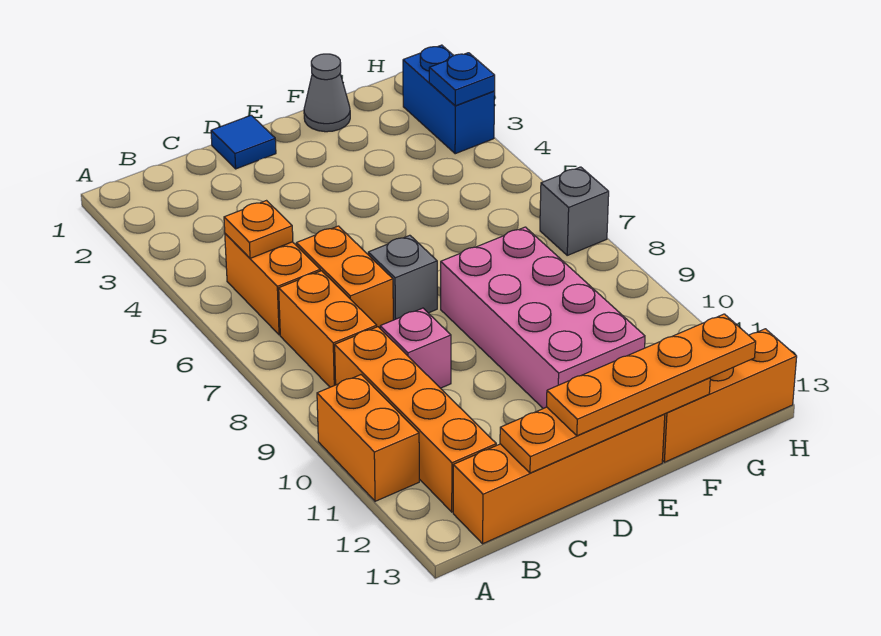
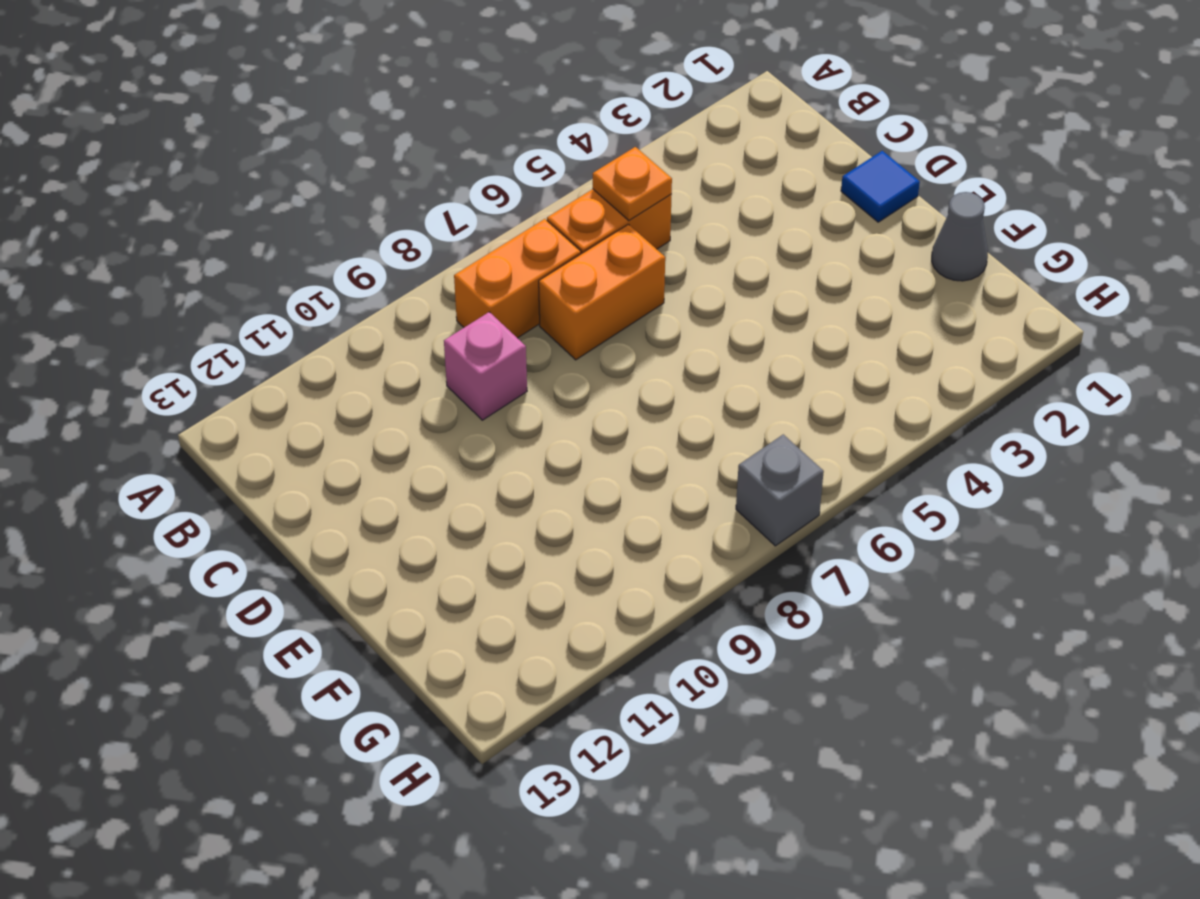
none -> orange brick A10:A11 level 1
none -> orange brick B9:B12 level 1
none -> orange brick B13:E13 level 1

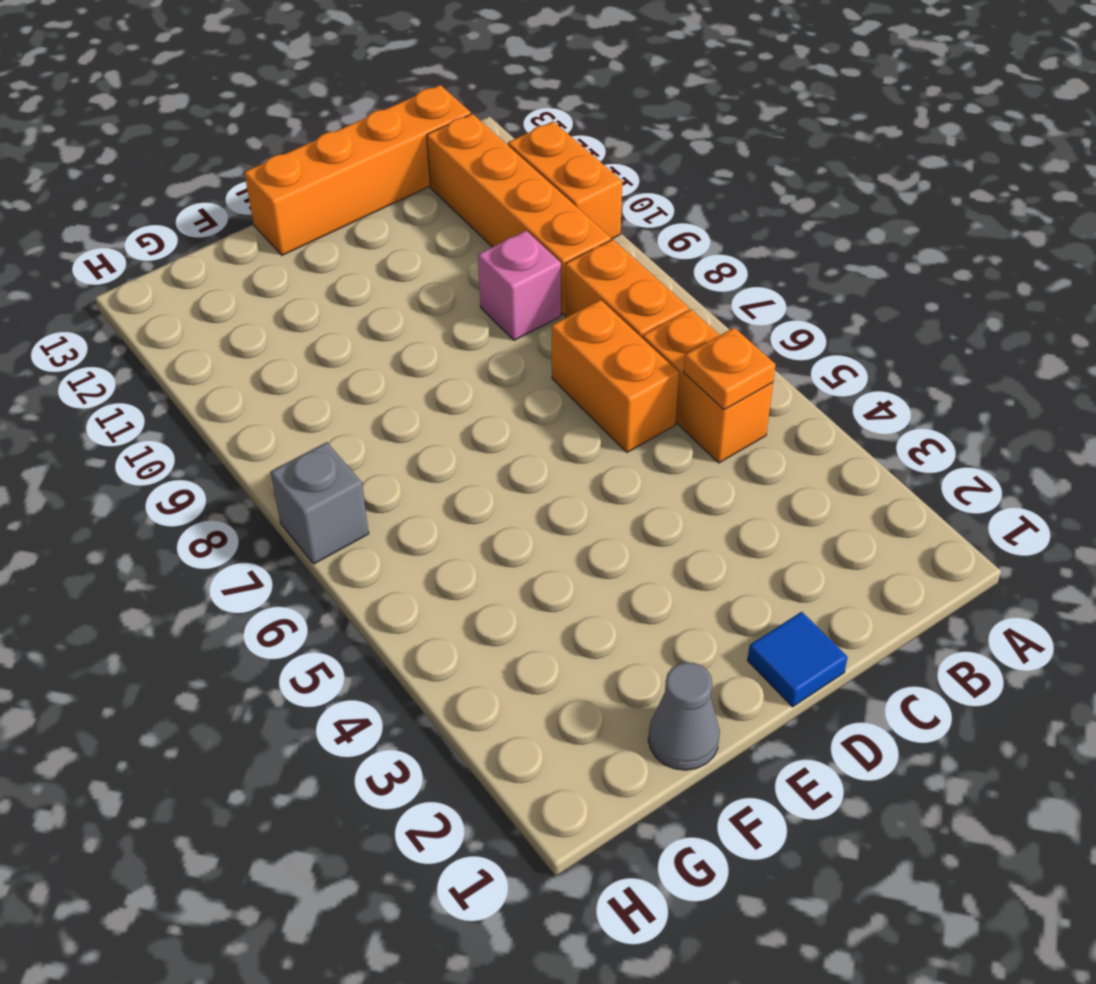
none -> grey brick D7 level 1
none -> pink brick E8:F11 level 1
none -> orange brick F13:H13 level 1

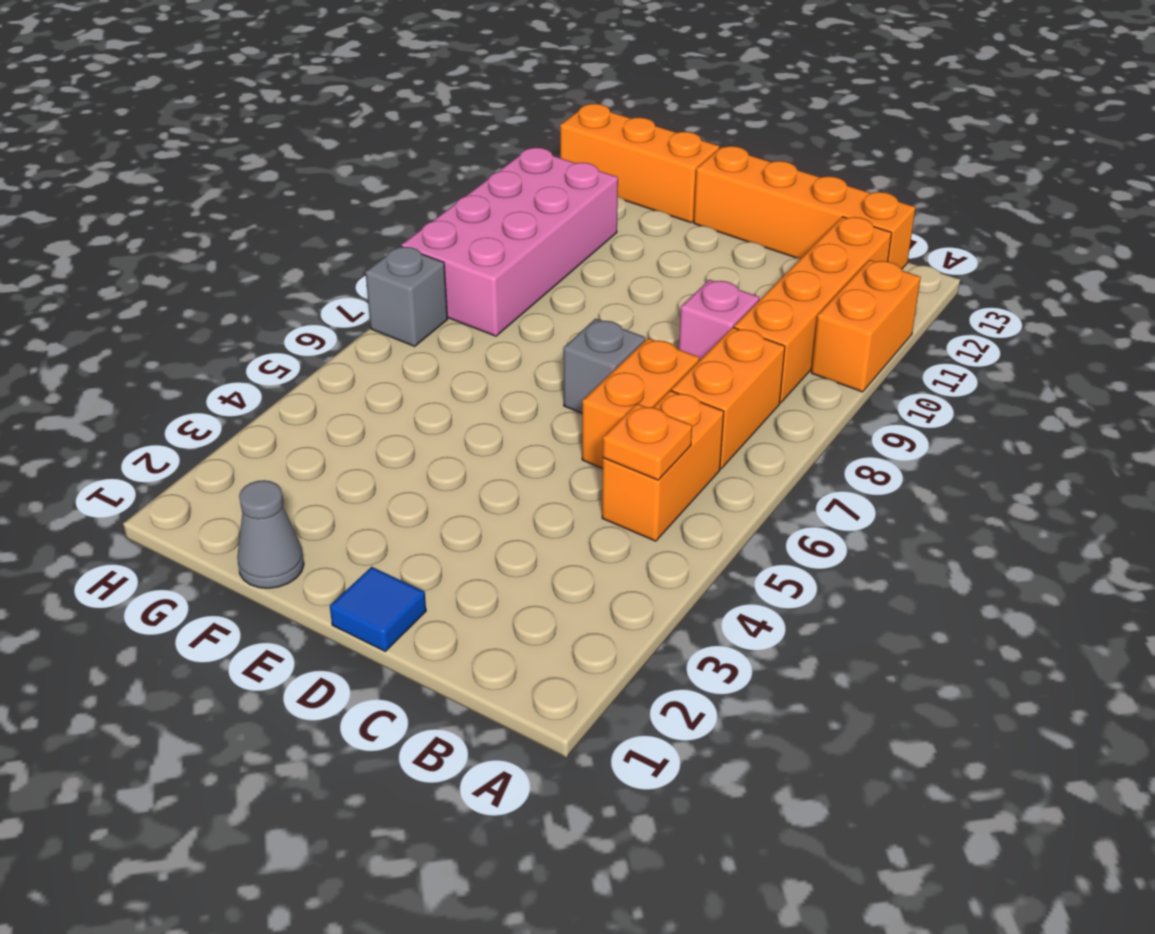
pink brick G8:H11 level 1 -> pink brick E8:F11 level 1
none -> blue brick H2:H3 level 1
none -> orange plate C13:F13 level 2
none -> blue plate H3 level 2

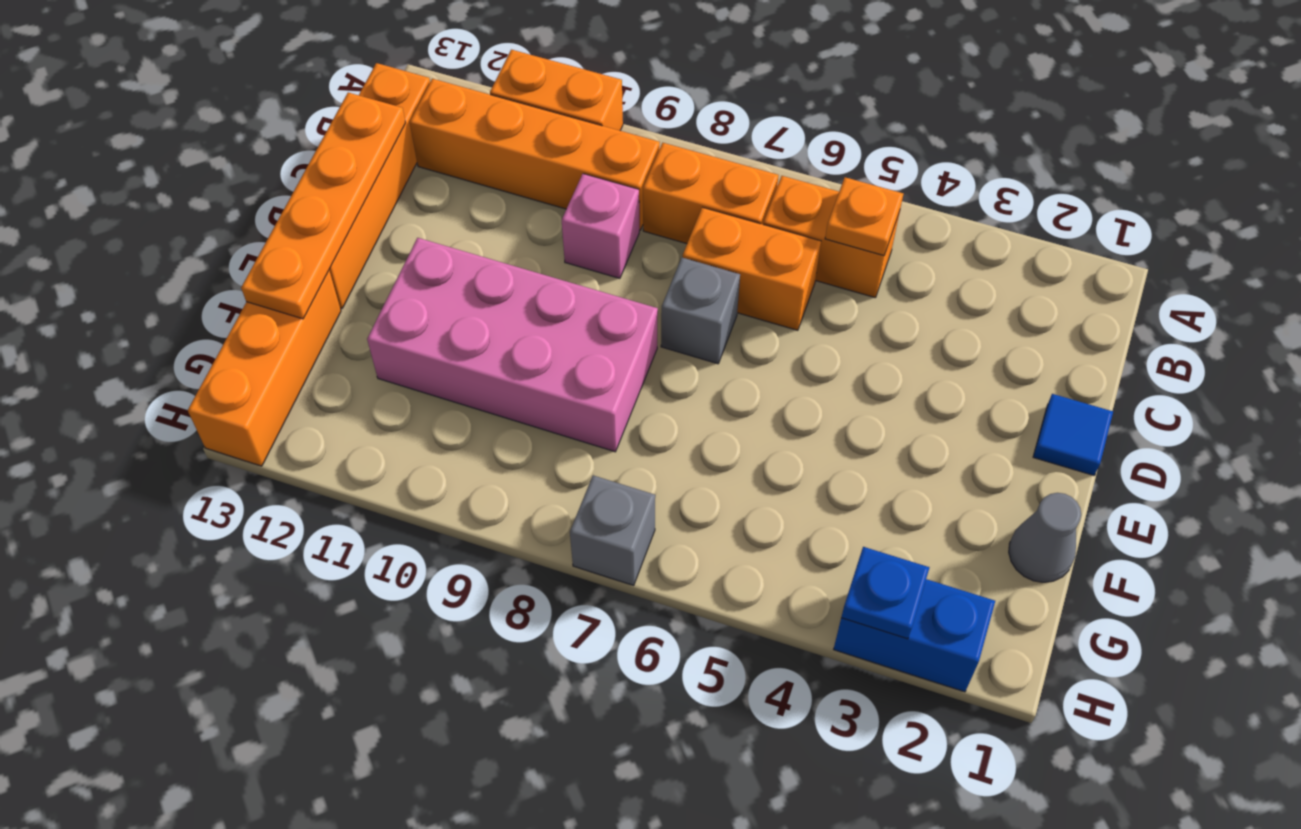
none -> orange plate D13:G13 level 3

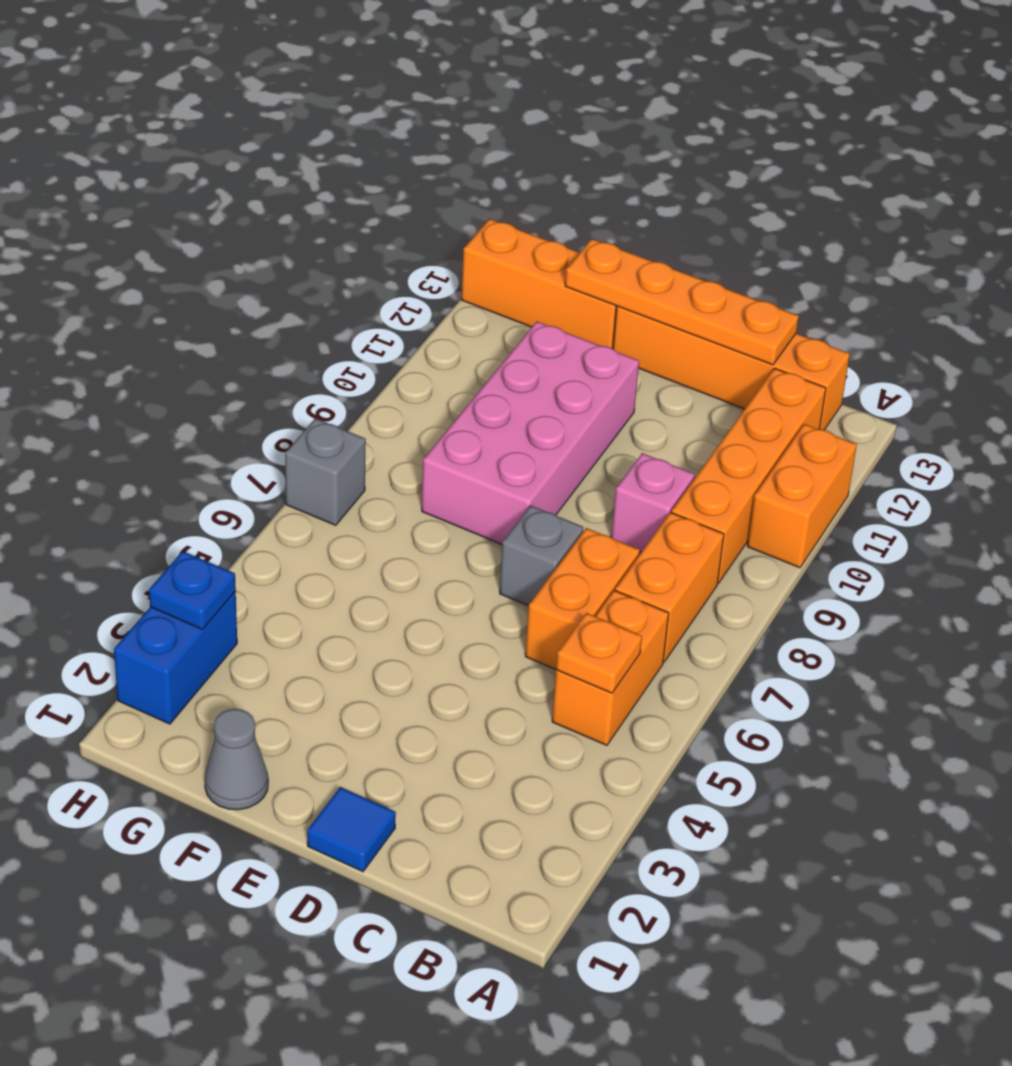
none -> orange plate D13:G13 level 3

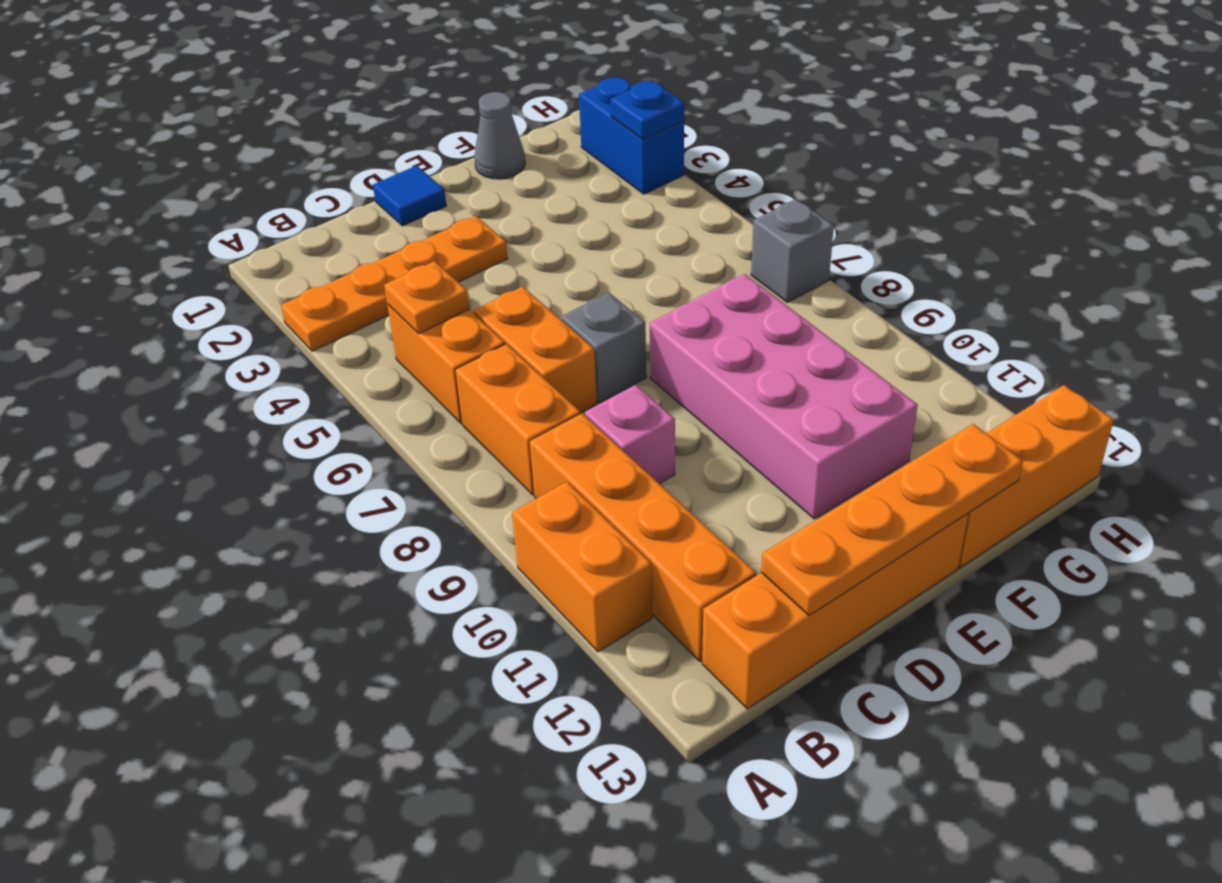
orange plate A3:D3 level 1 -> orange plate D13:G13 level 3

